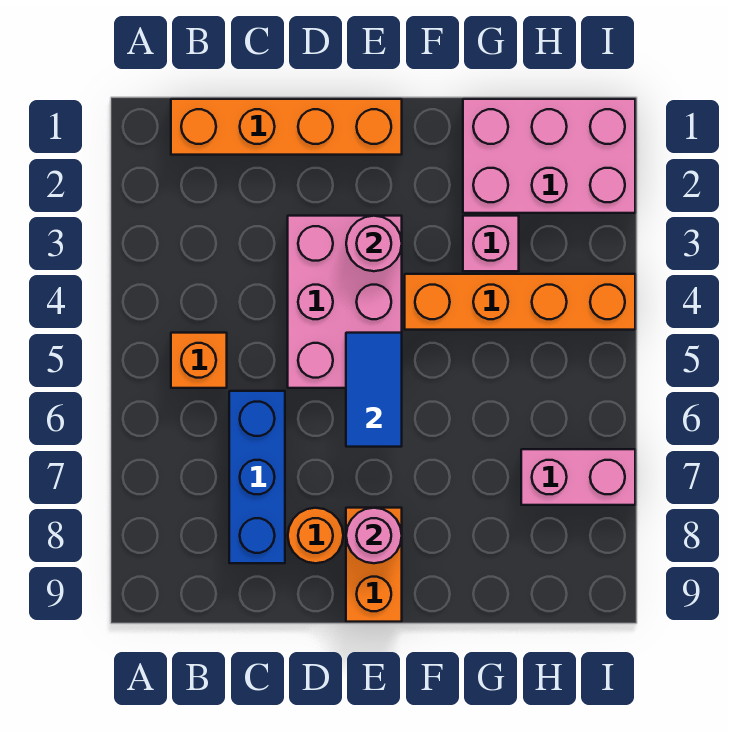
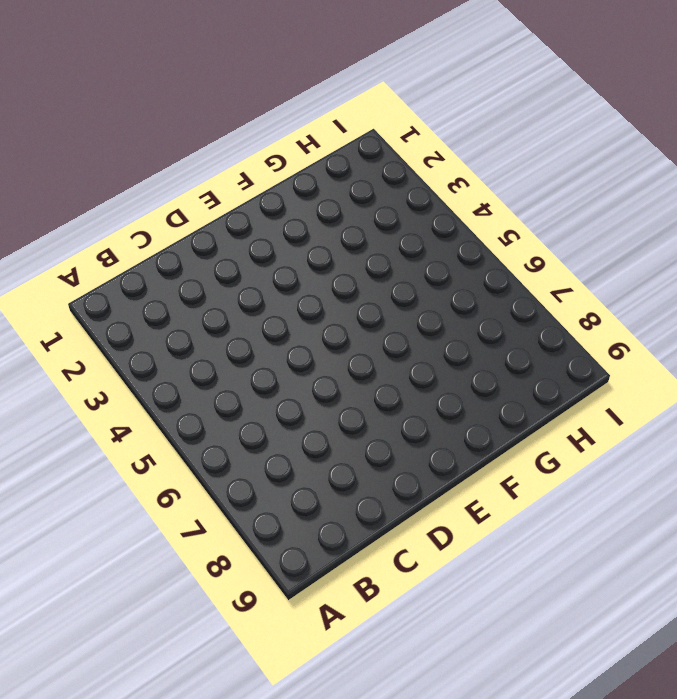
none -> orange brick B1:E1 level 1
none -> orange brick B5 level 1
none -> blue brick C6:C8 level 1

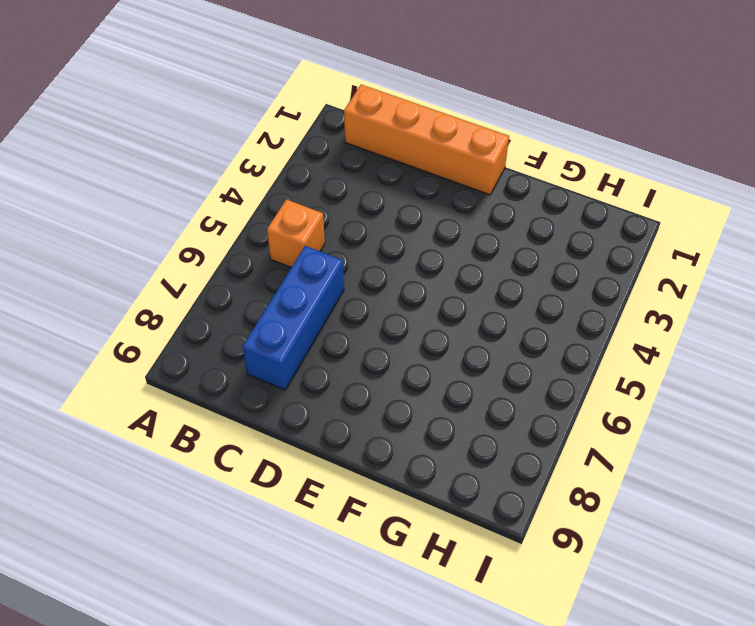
none -> pink brick D3:E5 level 1
none -> orange round brick D8 level 1
none -> orange brick E8:E9 level 1

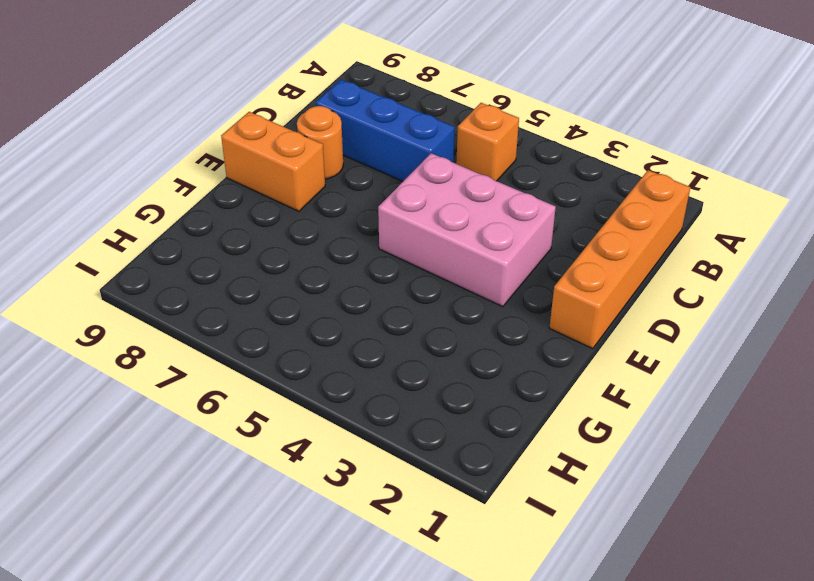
none -> orange brick F4:I4 level 1
none -> pink brick G1:I2 level 1
none -> pink brick G3 level 1

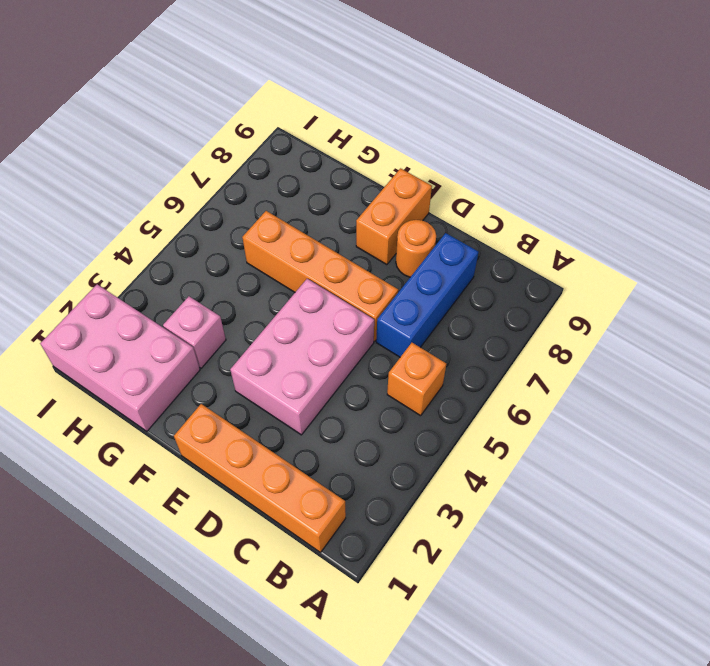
orange brick D6:G6 level 1 -> orange brick F4:I4 level 1
none -> pink brick H7:I7 level 1
none -> pink round brick E3 level 2
none -> blue tile E5:E6 level 2

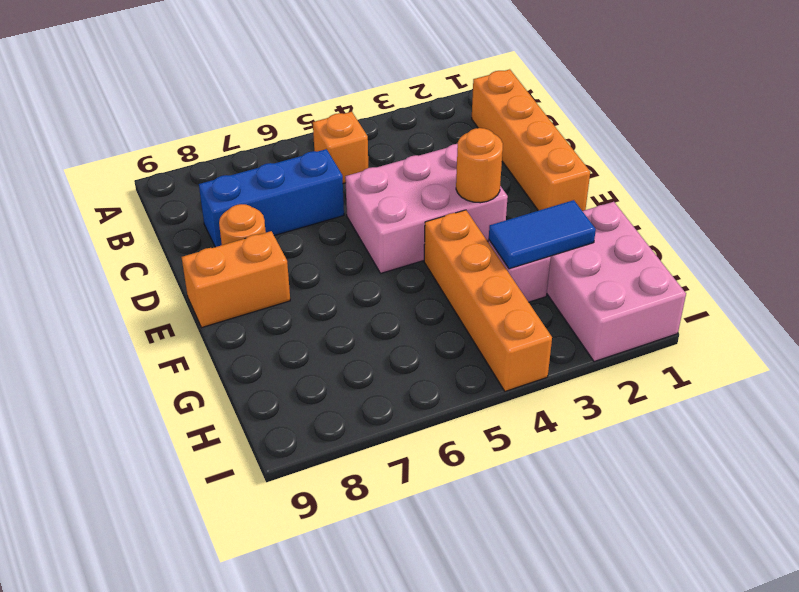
orange round brick E3 level 2 -> pink round brick E3 level 2
blue tile G2:G3 level 2 -> blue tile E5:E6 level 2
none -> pink brick H7:I7 level 1
none -> pink round brick E8 level 2

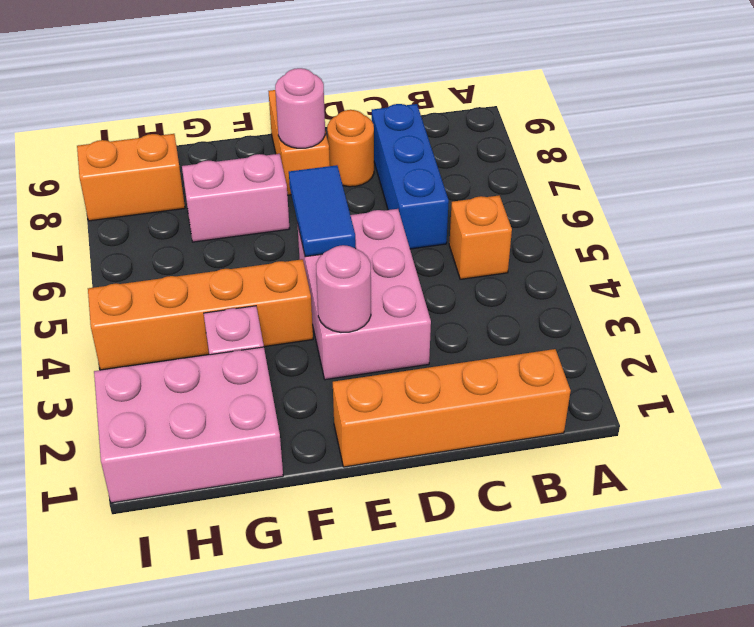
pink brick F7:G7 level 1 -> pink brick H7:I7 level 1
orange brick H8:I8 level 1 -> none

